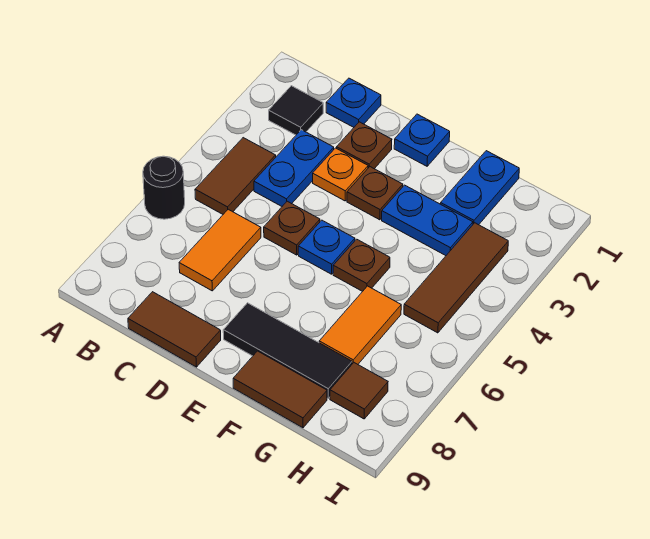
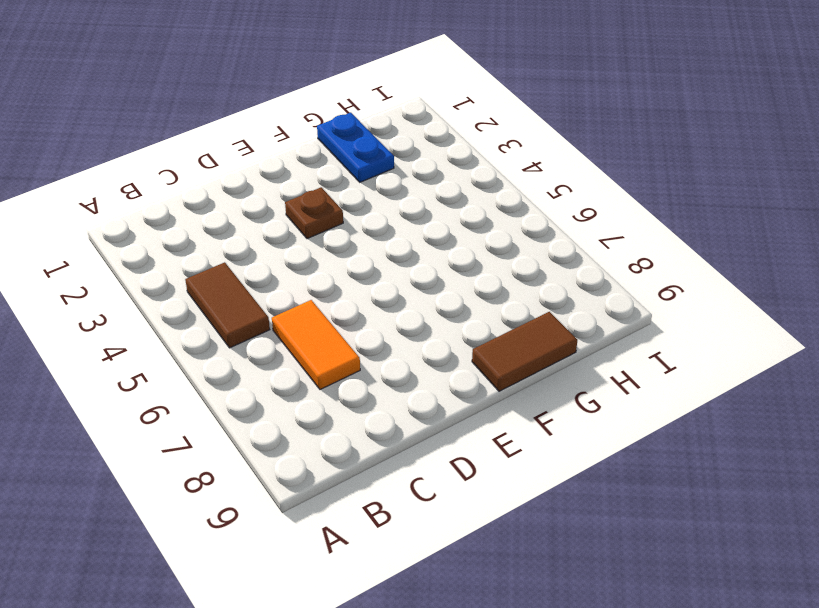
none -> black round brick A6 level 1
none -> black tile B2 level 1
none -> blue plate C1 level 1

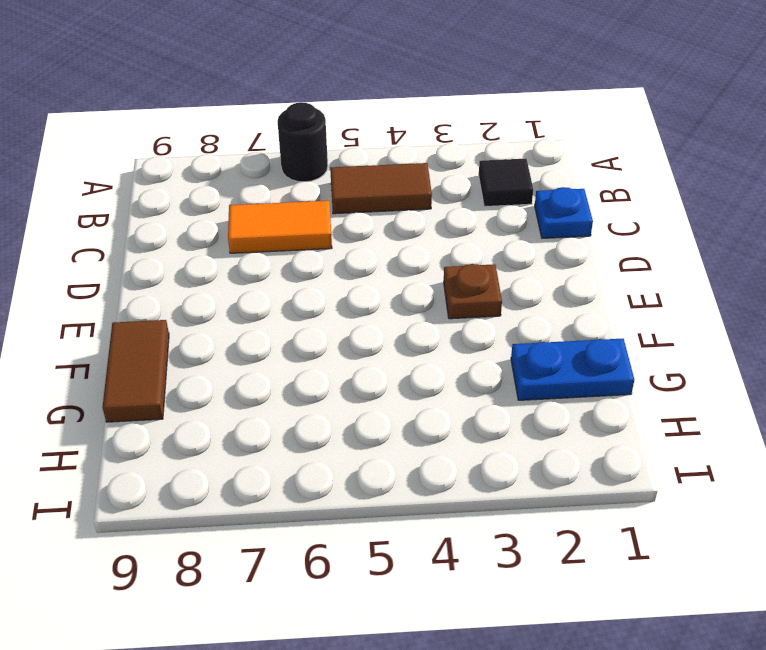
none -> blue plate C3:C4 level 1
none -> brown tile C9:D9 level 1
none -> brown plate D2 level 1

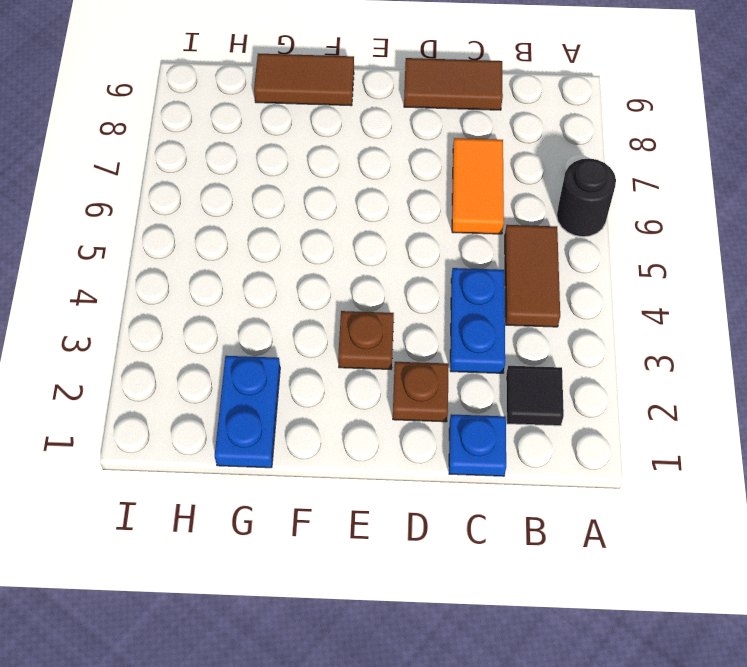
none -> orange plate D3 level 1
none -> brown plate D5 level 1
none -> blue plate E1 level 1

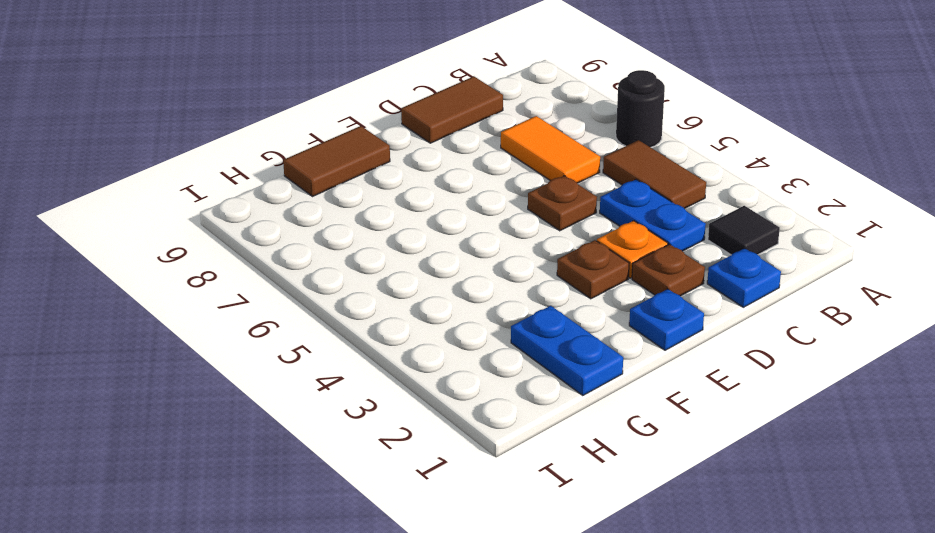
none -> blue plate E5 level 1
none -> black tile E8:G8 level 1
none -> blue plate F3:G3 level 1

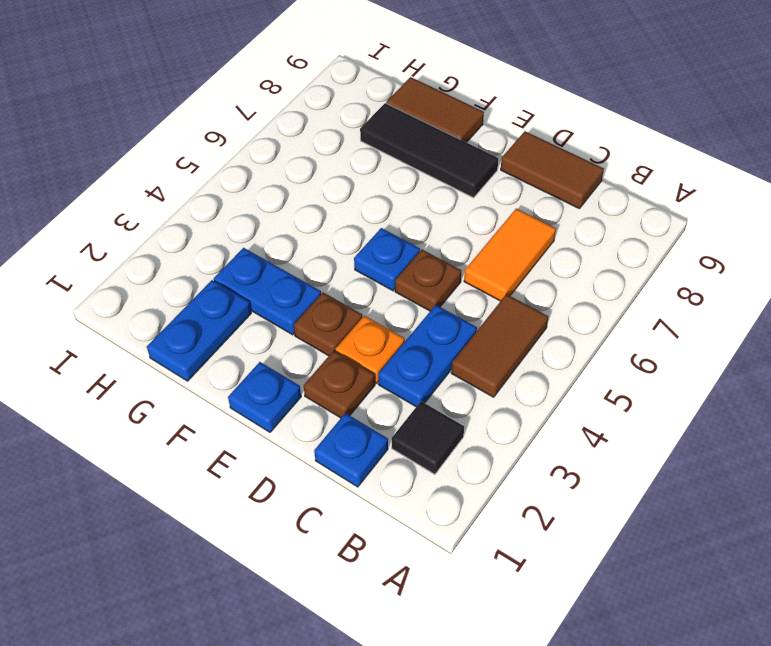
none -> black round brick A6 level 1
none -> brown plate F5 level 1
none -> orange tile G6:G7 level 1

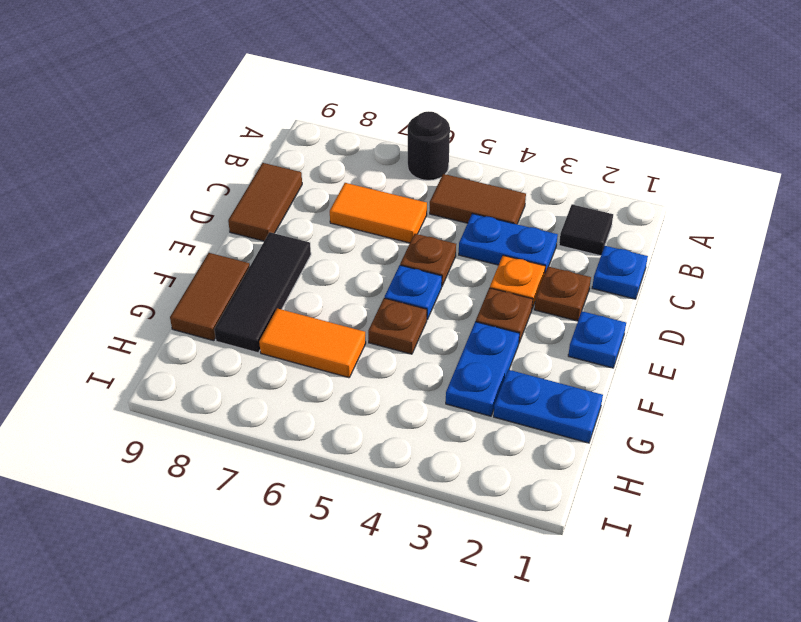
none -> brown tile H3:H5 level 1
none -> brown tile H8 level 1

